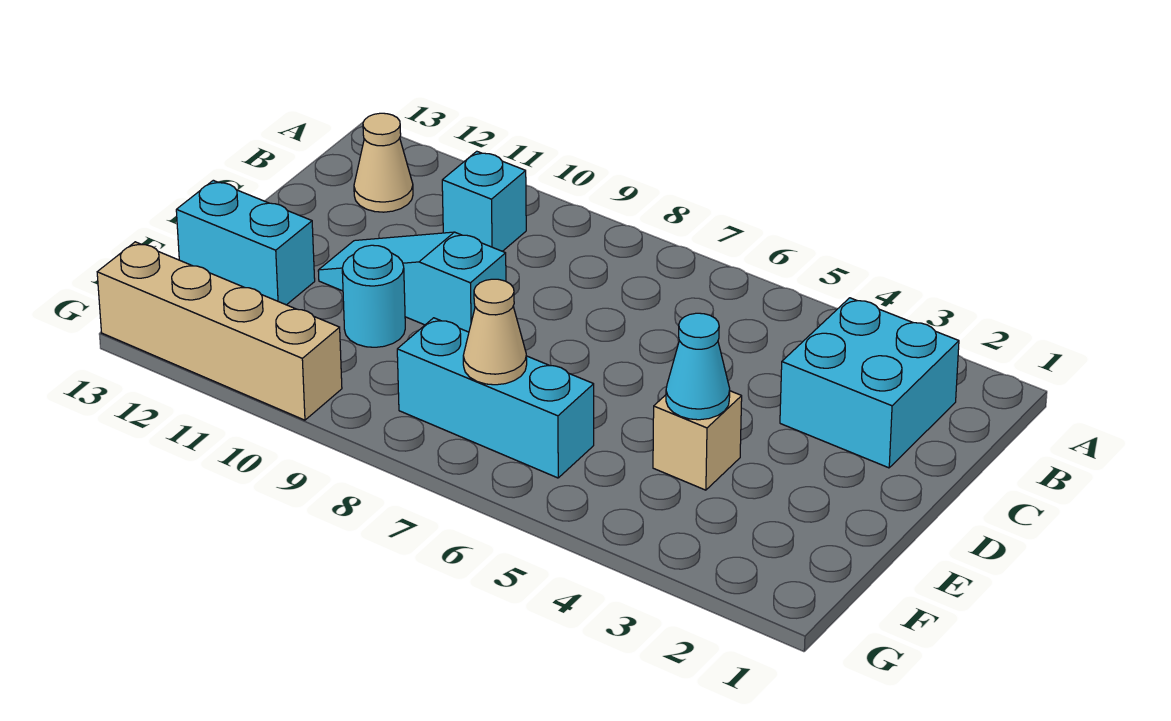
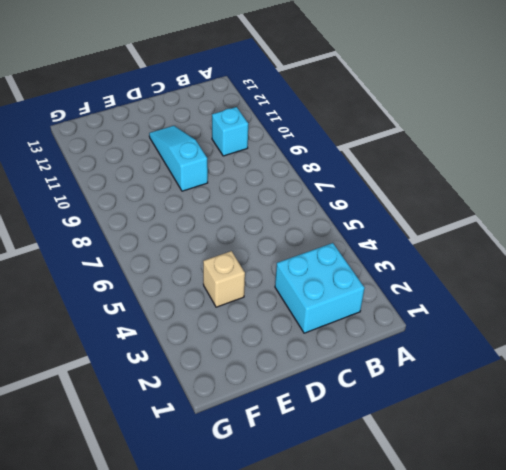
none -> tan cone B12 level 1
none -> cyan round brick E10 level 1

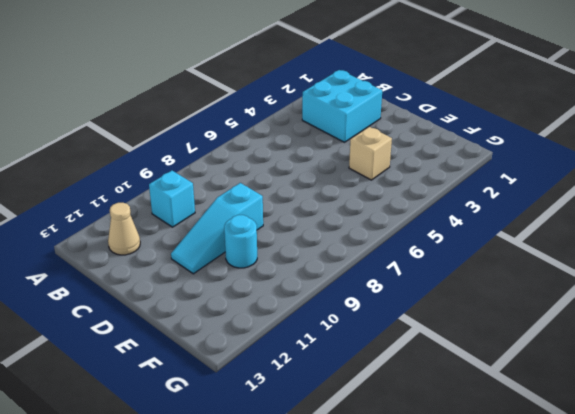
none -> cyan brick E12:E13 level 1
none -> cyan brick F6:F8 level 1

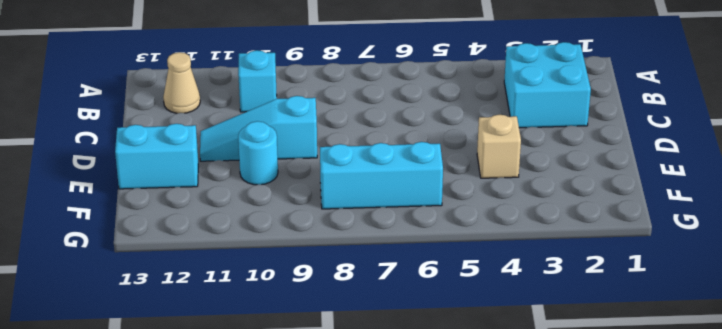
none -> tan brick G10:G13 level 1
none -> cyan cone E4 level 2

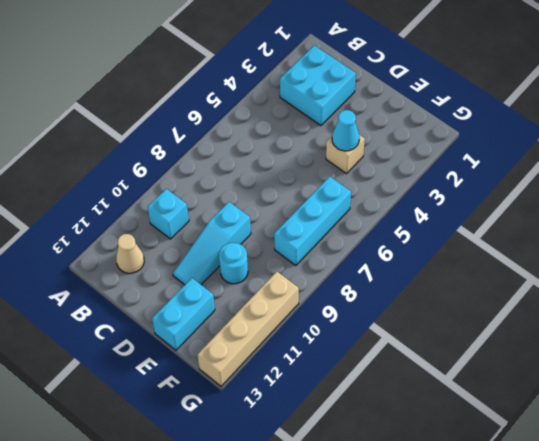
none -> tan cone F7 level 2

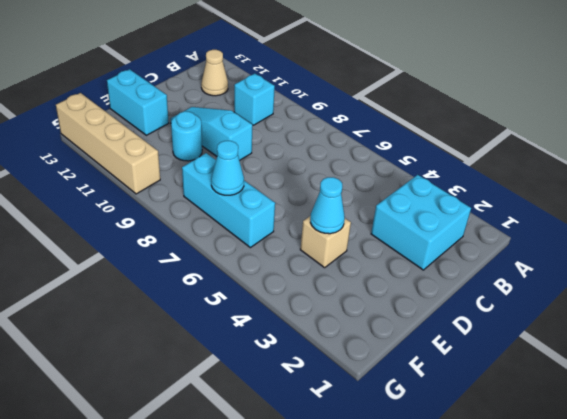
cyan cone F7 level 2 -> tan cone F7 level 2

